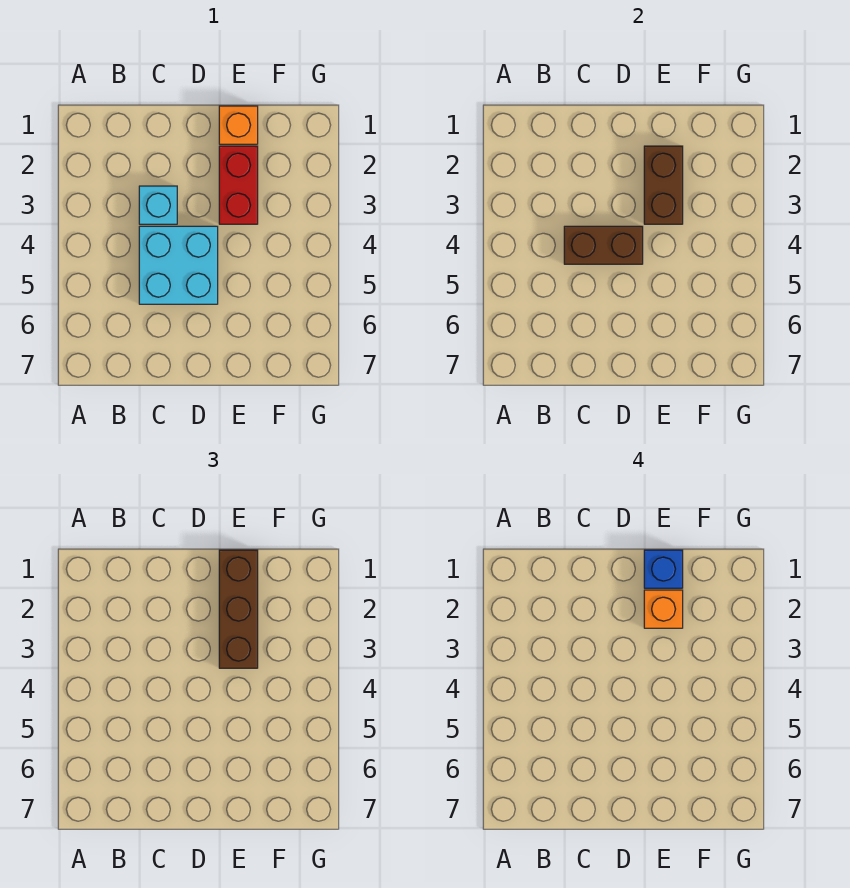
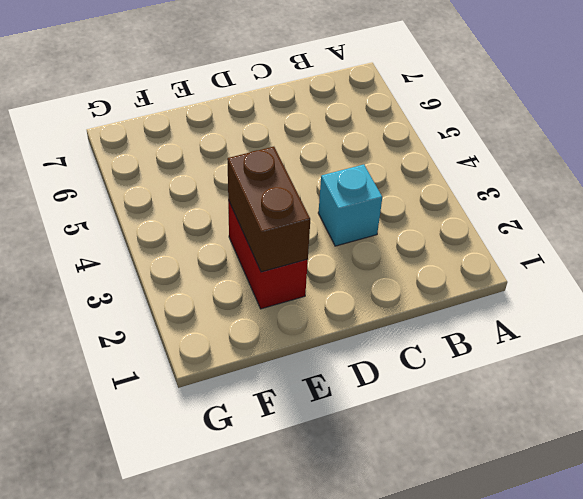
none -> cyan brick C4:D5 level 1
none -> orange brick E1 level 1

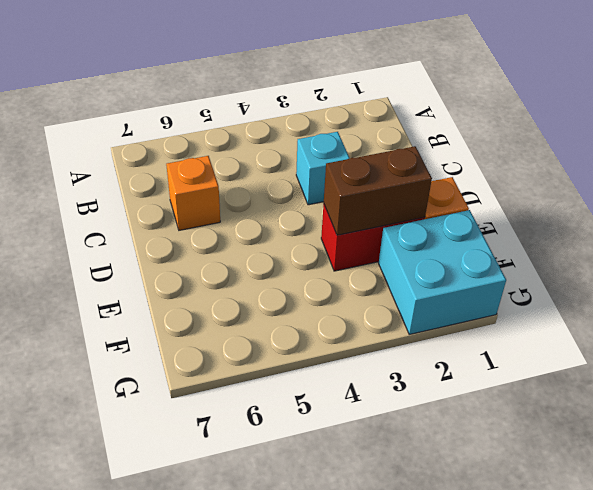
orange brick C6 level 1 -> orange brick E2 level 4
cyan brick F1:G2 level 1 -> cyan brick C4:D5 level 1
none -> brown brick C4:D4 level 2
none -> brown brick E1:E3 level 3

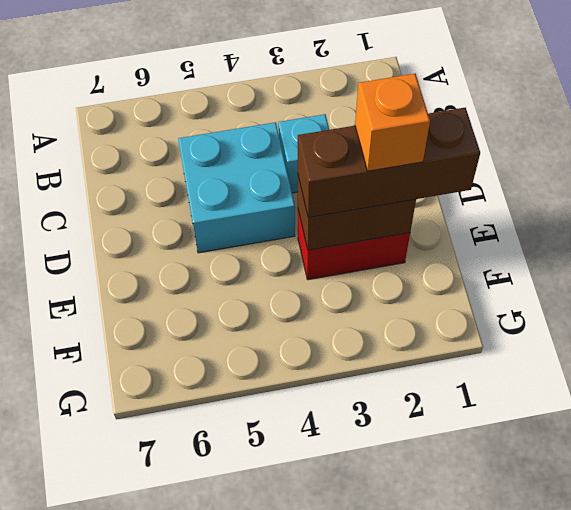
none -> orange brick E1 level 1
none -> brown brick C4:D4 level 2

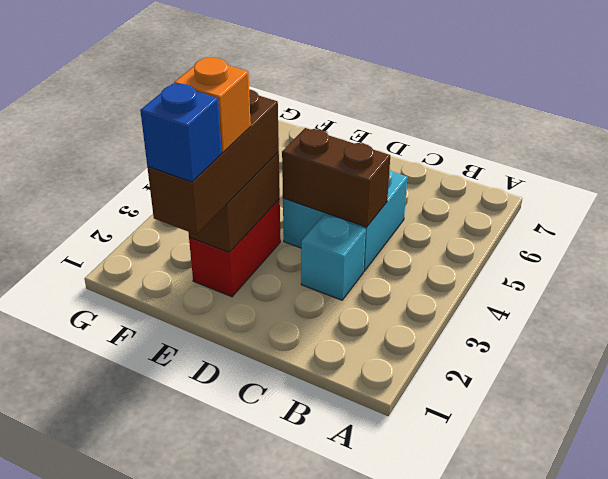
none -> orange brick E1 level 1

